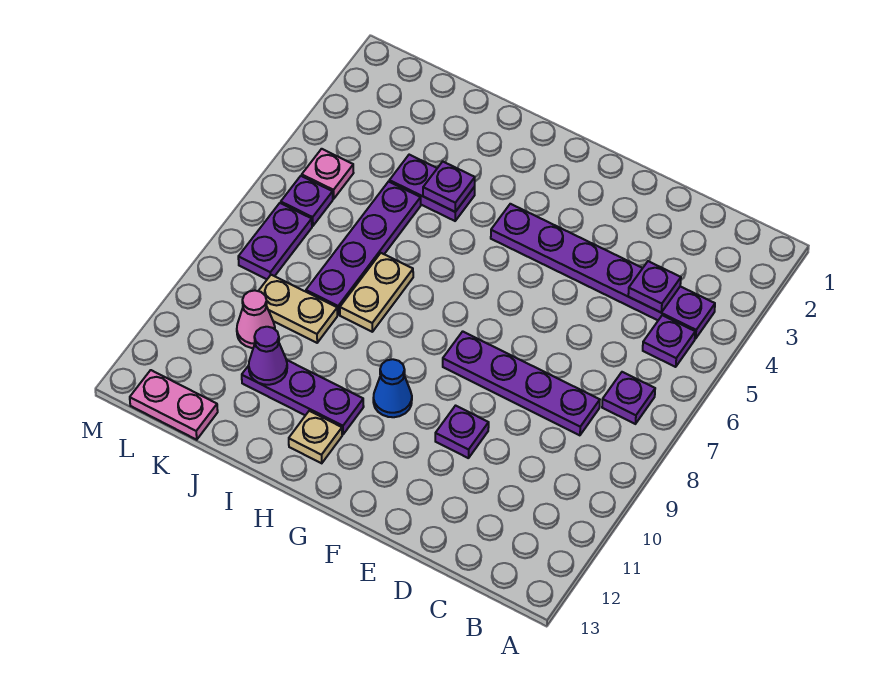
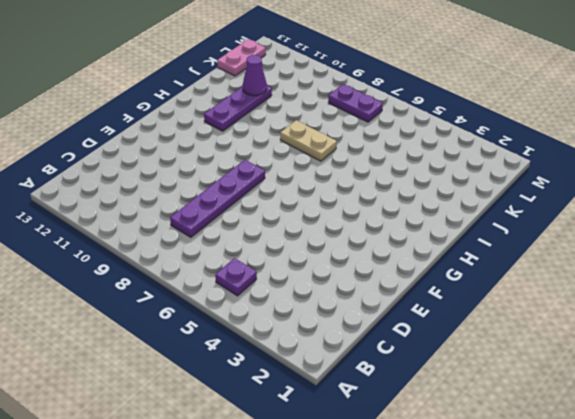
none -> purple plate B4:G4 level 1
none -> purple plate B7 level 1
none -> purple plate E10 level 1

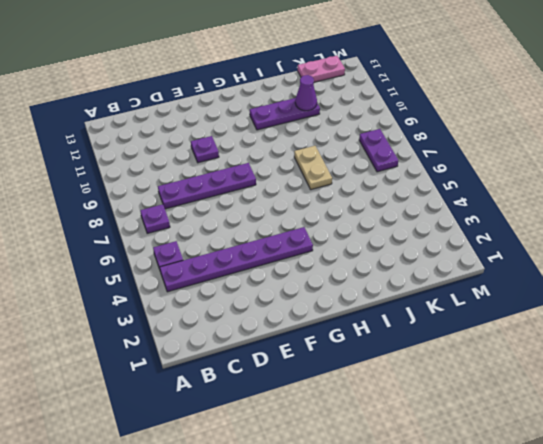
none -> blue cone G10 level 1
none -> tan plate H12 level 1
none -> purple plate I4:J4 level 1

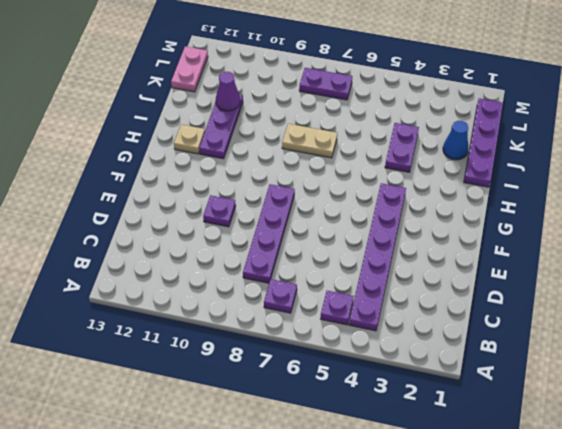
purple plate I1:L1 level 1 -> purple plate J5:J8 level 1
blue cone J2 level 1 -> blue cone G10 level 1
none -> tan plate J9:K9 level 1
none -> pink cone K10 level 1
none -> pink plate L5 level 1

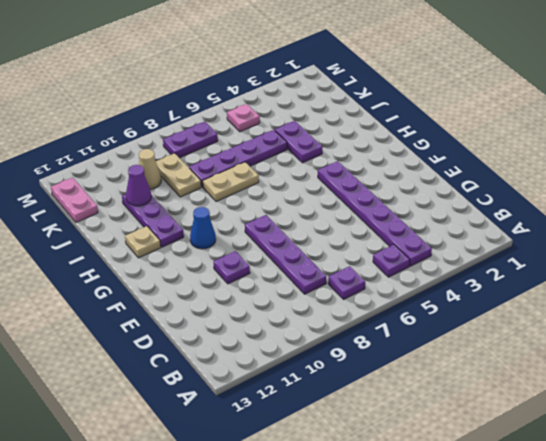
tan cone K10 level 1 -> pink cone K10 level 1
none -> purple plate L6 level 1
none -> purple plate C4 level 2
none -> purple plate I4 level 2

